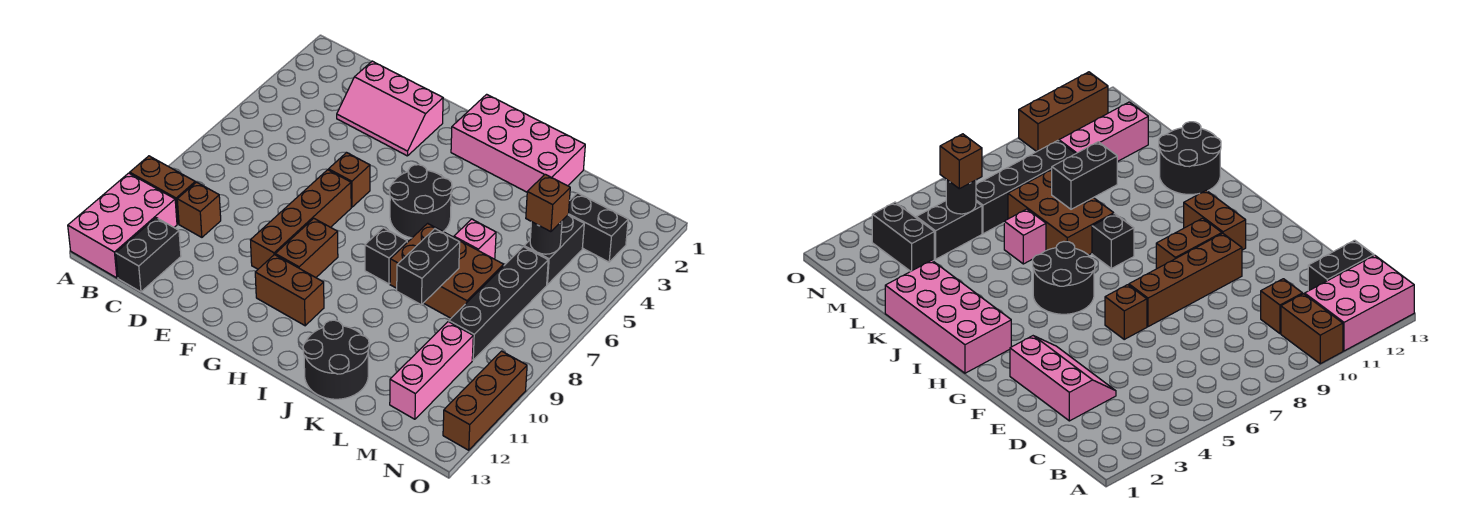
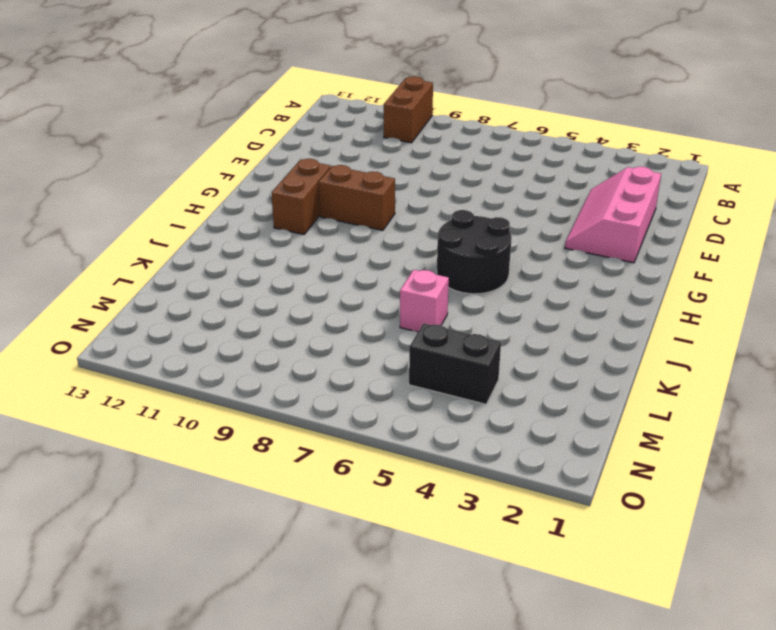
none -> pink brick A11:B13 level 1
none -> brown brick C10 level 1
none -> black brick C12:C13 level 1

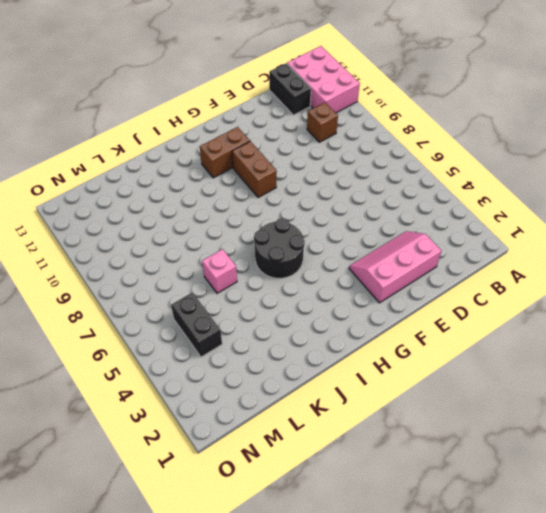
none -> brown brick A10:B10 level 1
none -> brown brick F6 level 1
none -> brown brick F7:F10 level 1

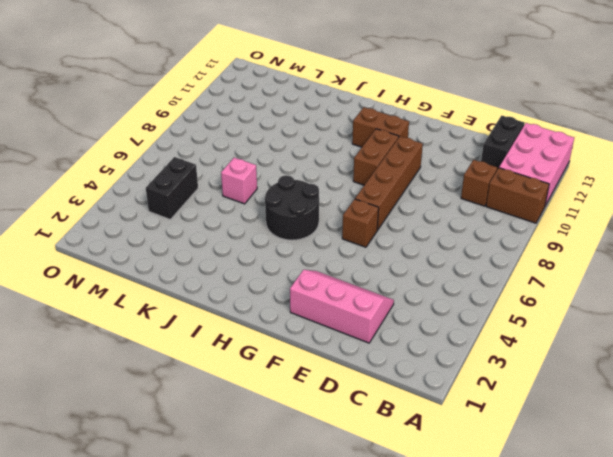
none -> pink brick H1:K2 level 1
none -> black brick I8 level 1
none -> brown brick J7:L8 level 1

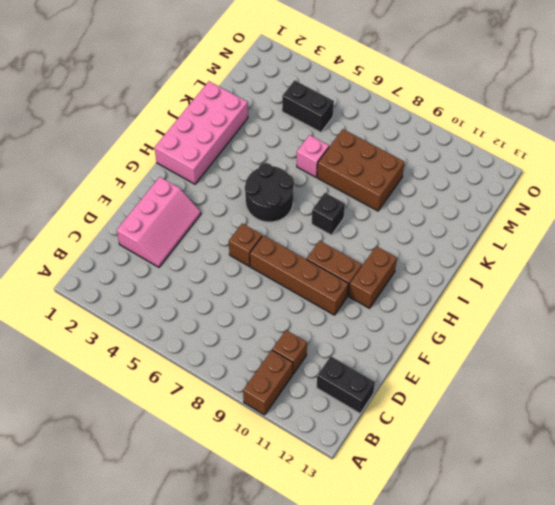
brown brick K7:L9 level 1 -> brown brick J7:L8 level 1
none -> pink brick A11:B13 level 1
none -> black round brick J12:K13 level 1
none -> black brick M3:N3 level 1

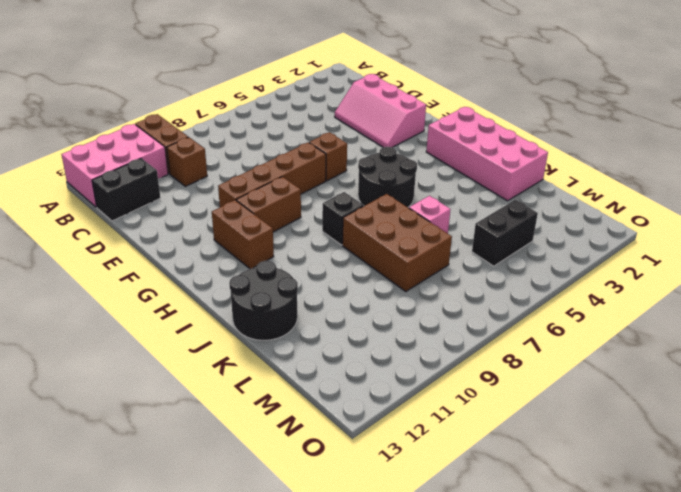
none -> black brick M3:N3 level 1
none -> black brick M6:M9 level 1
none -> pink brick M10:M12 level 1

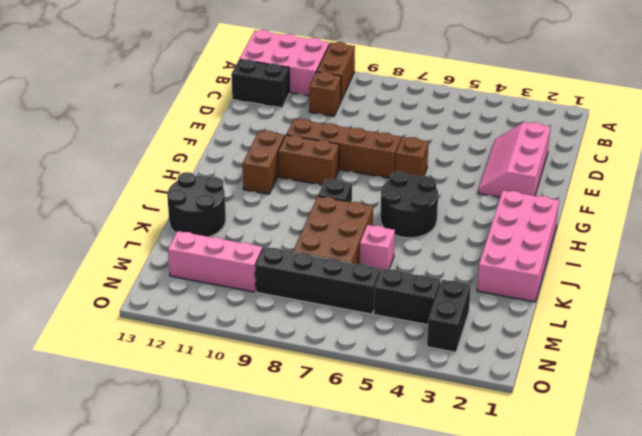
none -> brown brick O10:O12 level 1
none -> black brick K8:K9 level 2
none -> black round brick M5 level 2

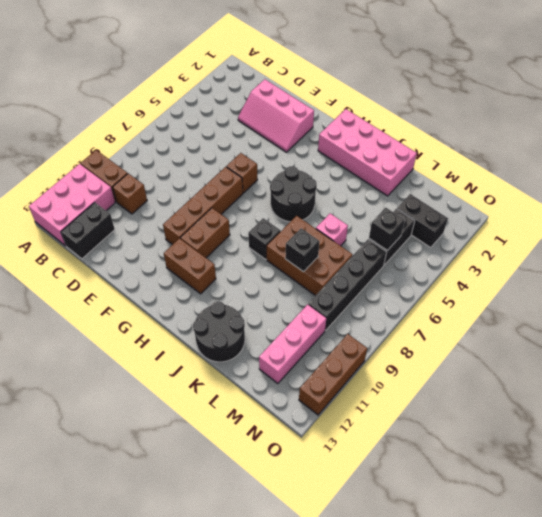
black brick K8 level 2 -> black brick K8:K9 level 2
black brick M5 level 2 -> black round brick M5 level 2
none -> brown brick M5 level 3

